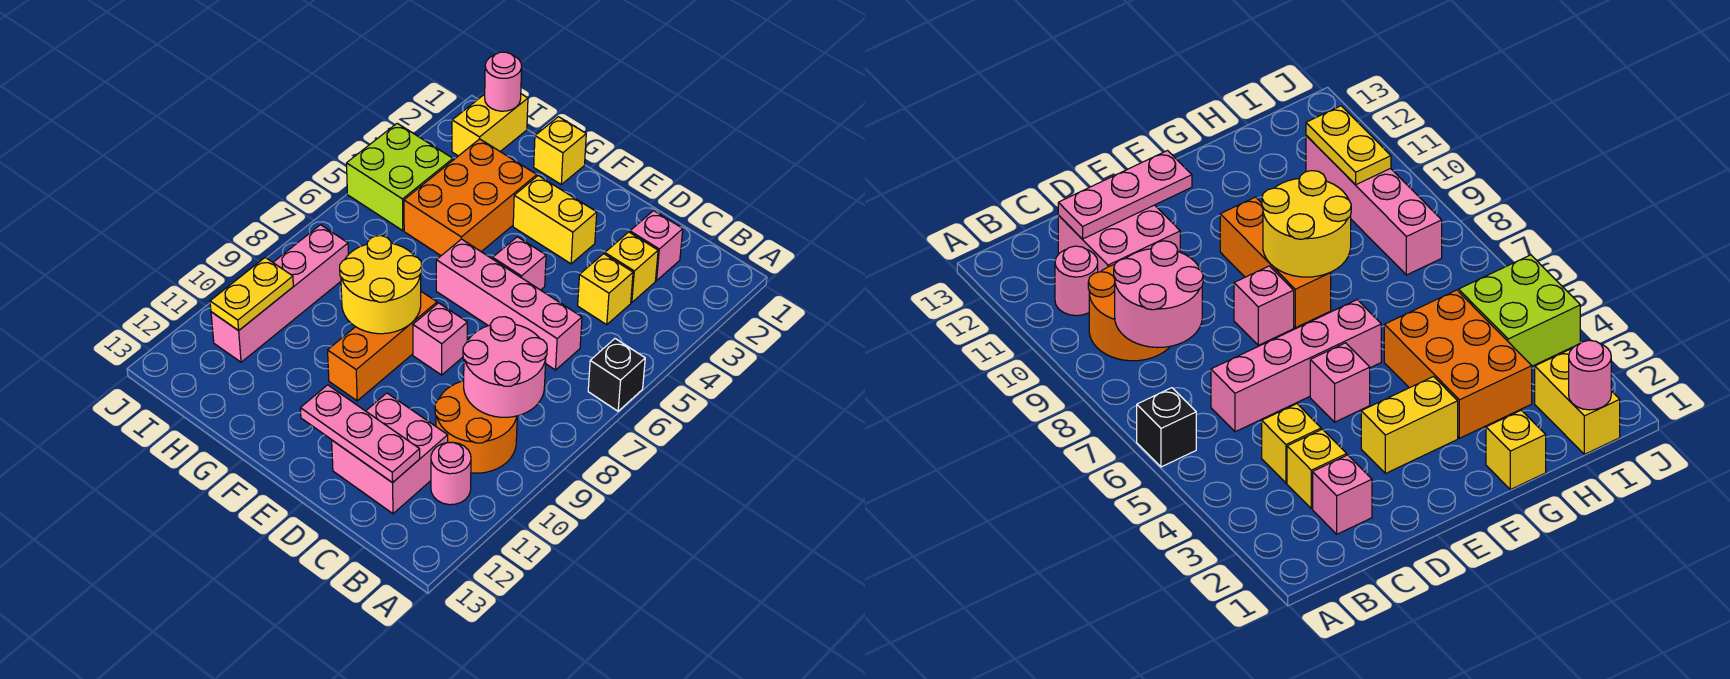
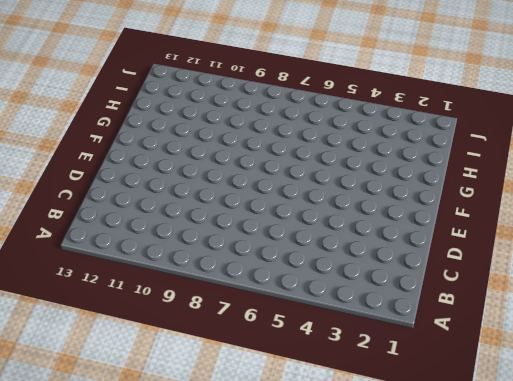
none -> black brick A6 level 1
none -> orange round brick B9:C10 level 1
none -> pink round brick B11 level 1

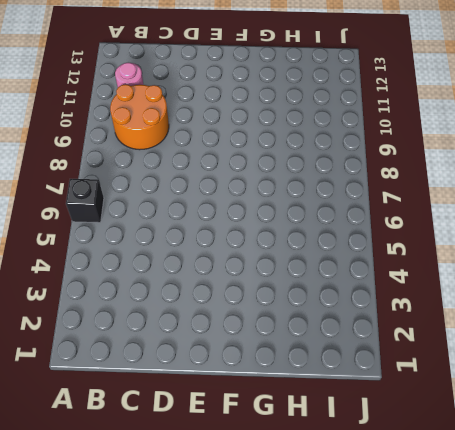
none -> pink brick C2 level 1
none -> yellow brick C3 level 1
none -> yellow brick C4 level 1

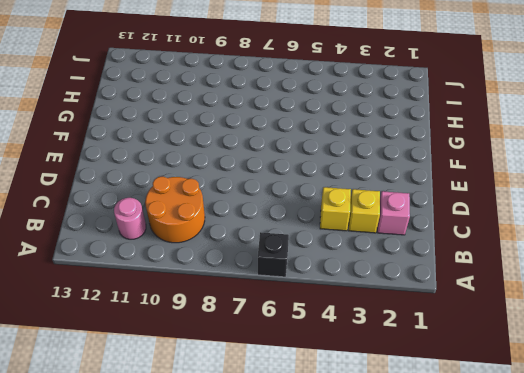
none -> pink brick C6:F6 level 1
none -> pink brick C11:D12 level 1
none -> yellow brick E3:F3 level 1

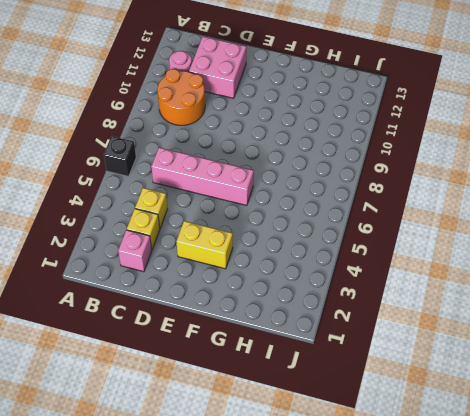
none -> pink brick E5 level 1
none -> pink brick E8 level 1
none -> orange brick F8:F10 level 1

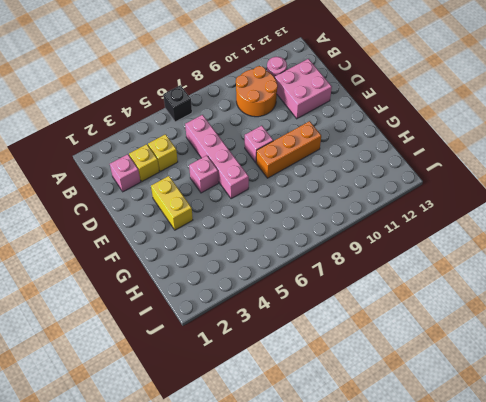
none -> yellow brick G1 level 1
none -> orange brick G3:H5 level 1
none -> yellow brick I1:I2 level 1

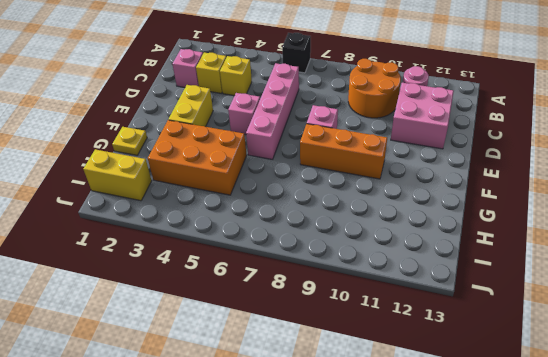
yellow plate G1 level 1 -> yellow brick G1 level 1
none -> lime brick I4:J5 level 1
none -> pink brick I8:I11 level 1
none -> pink round brick B8:C9 level 2

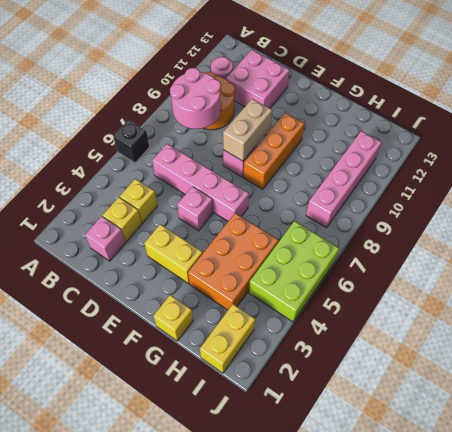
tan brick E8:E9 level 2 -> none
lime brick I4:J6 level 1 -> lime brick I4:J5 level 1
none -> pink plate C12:E12 level 2
none -> yellow round brick F8:G9 level 2
none -> pink round brick I1 level 2

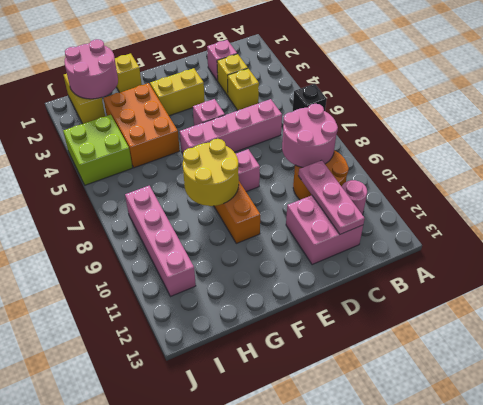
pink plate C10:C12 level 2 -> pink plate C12:E12 level 2
pink round brick H1:I2 level 2 -> pink round brick I1 level 2
none -> yellow plate I10:I11 level 2

